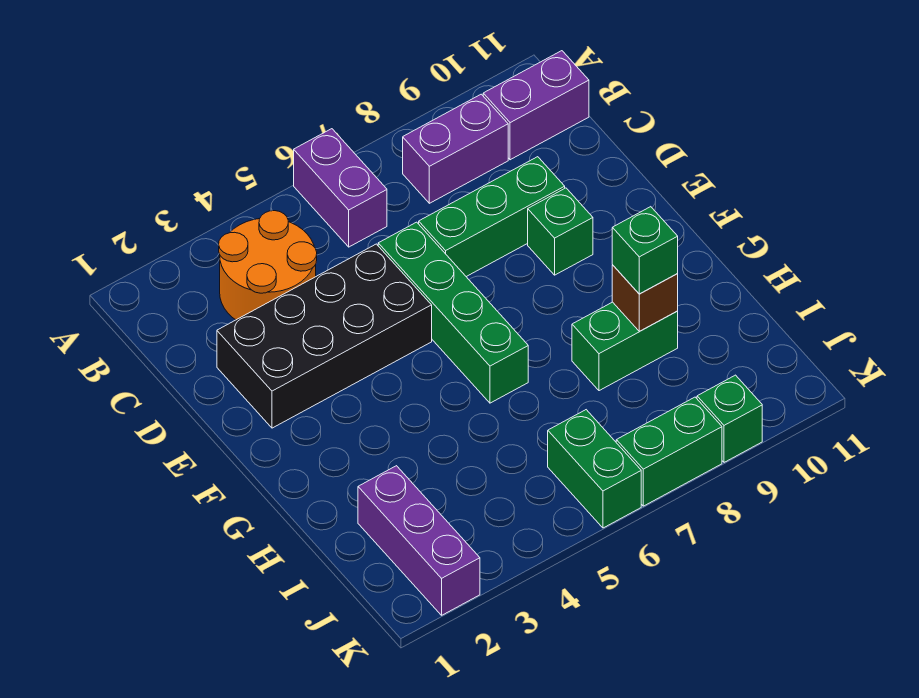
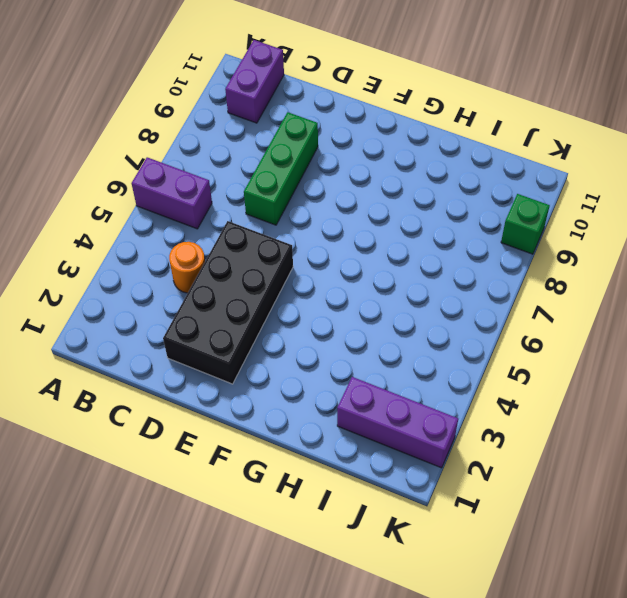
orange round brick C4 level 1 -> orange round brick B3:C4 level 1
none -> purple brick B8:B9 level 1
none -> green brick D6:G6 level 1
none -> green brick E9 level 1

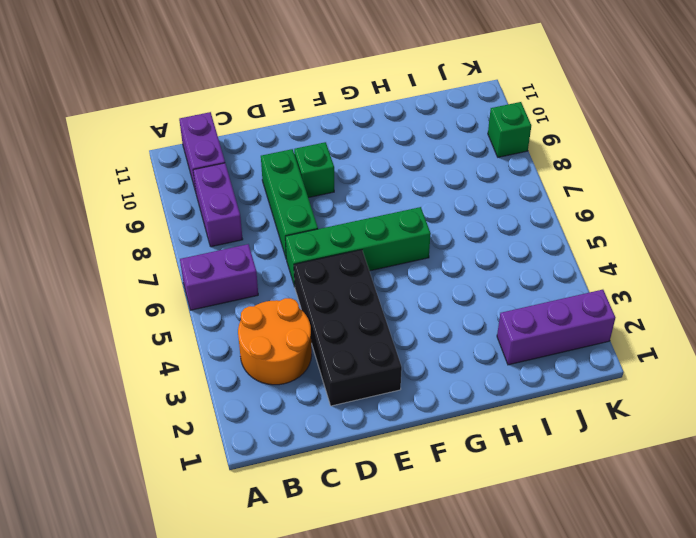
none -> green brick H8:H9 level 1
none -> green brick J6:K6 level 1
none -> green brick K7:K8 level 1

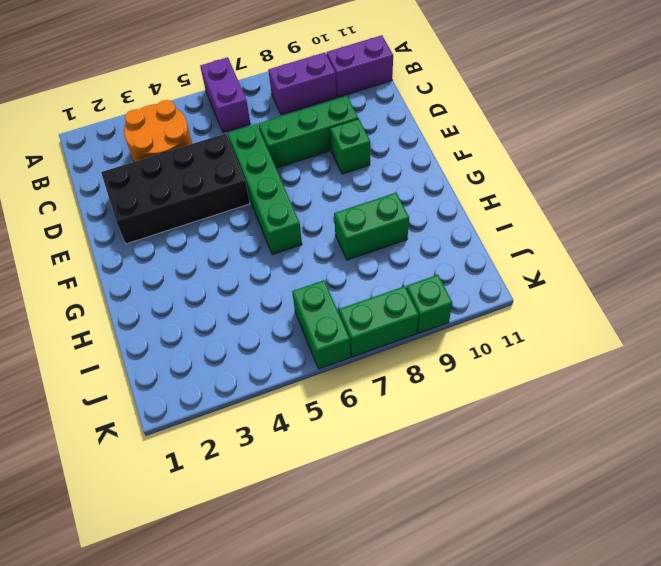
none -> purple brick I2:K2 level 1
none -> brown brick H9 level 2
none -> green brick H9 level 3

